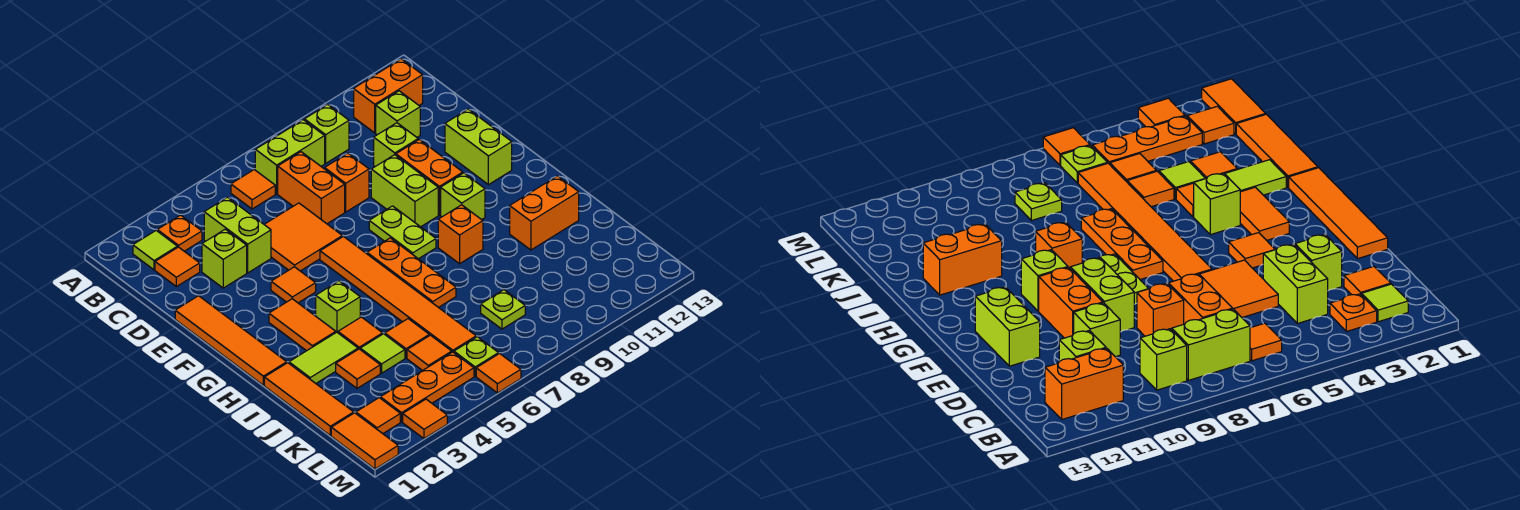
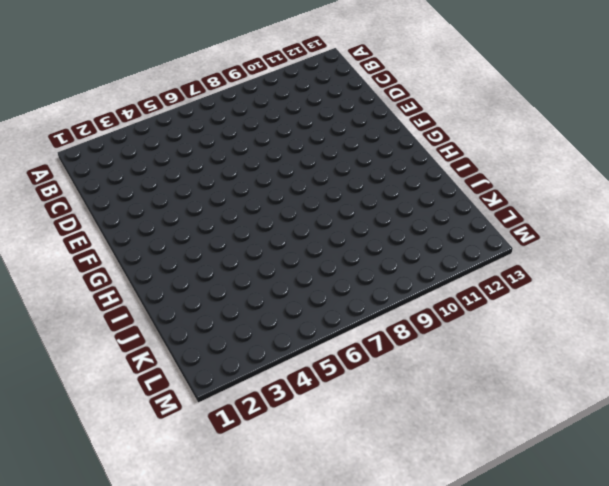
none -> lime tile B2 level 1
none -> orange plate B3 level 1
none -> orange tile B6 level 1
none -> lime brick B7:B8 level 1

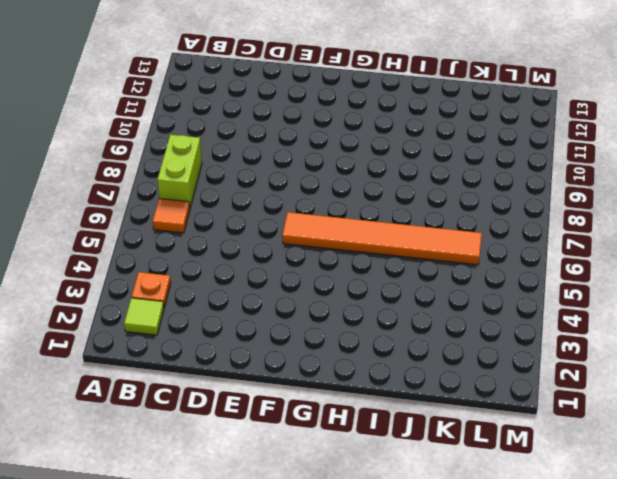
none -> lime brick B9 level 1
none -> orange brick B11:B12 level 1
none -> orange tile C2 level 1
none -> lime brick C4:D4 level 1

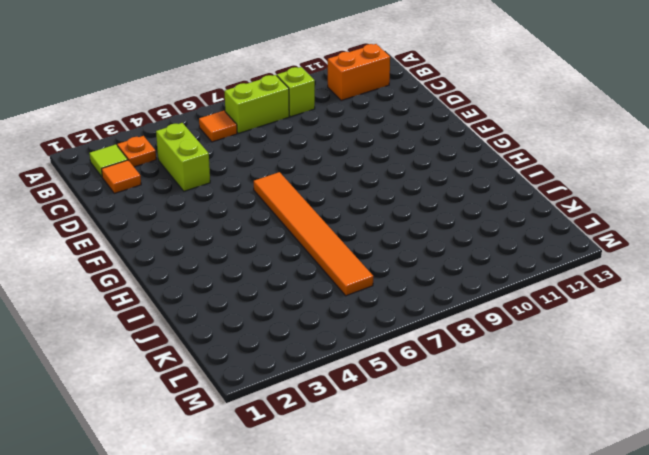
none -> orange brick C7:D7 level 1
none -> lime brick C11 level 1
none -> lime brick D3 level 1
none -> orange tile D5:E6 level 1

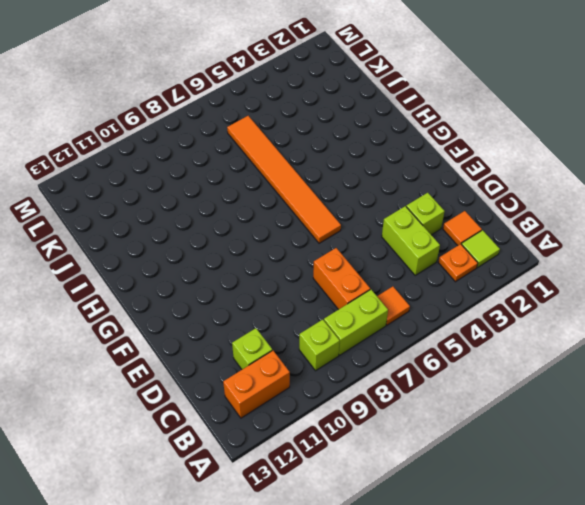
none -> orange tile D5:E6 level 1
none -> orange brick D8 level 1
none -> lime brick D10 level 1
none -> orange tile E1:H1 level 1

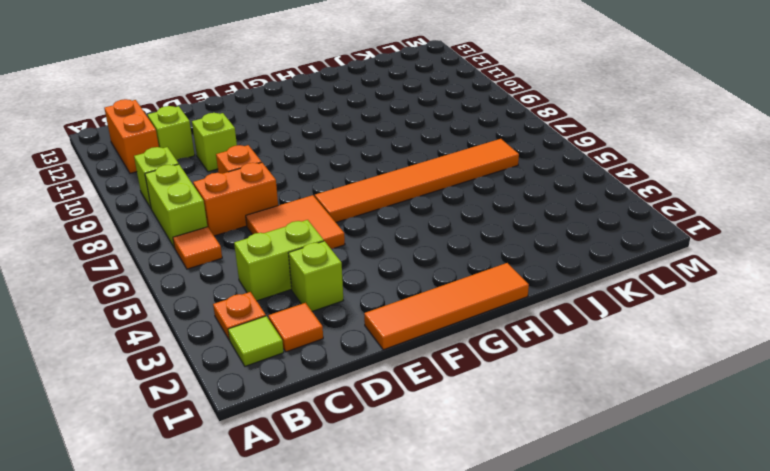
none -> lime brick E9:F9 level 1
none -> orange brick E10:F10 level 1
none -> lime brick E12:F12 level 1
none -> orange tile F4 level 1

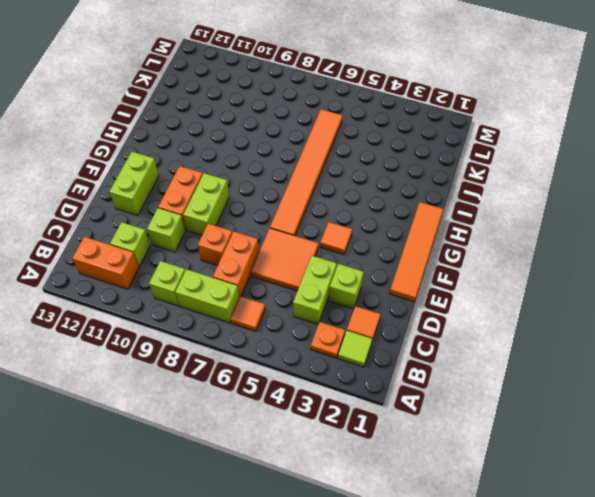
none -> lime plate F8:G8 level 1
none -> orange tile G3:H3 level 1
none -> orange plate G7:I7 level 1
none -> lime brick G10 level 1

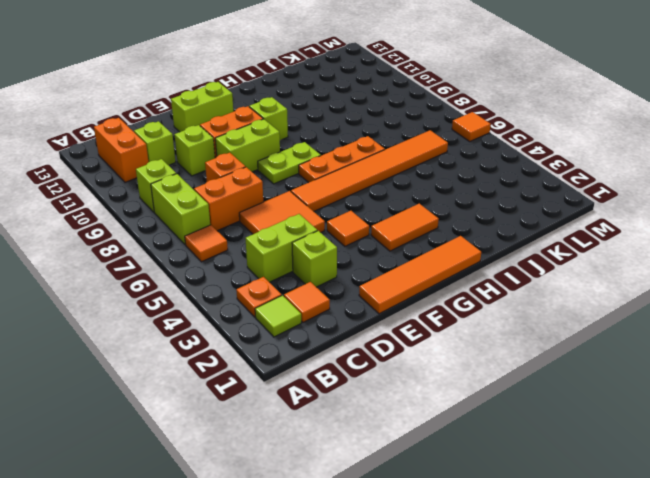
none -> lime brick H4 level 1
none -> orange brick H9 level 1
none -> orange tile I1:K1 level 1
none -> lime tile I2:I3 level 1

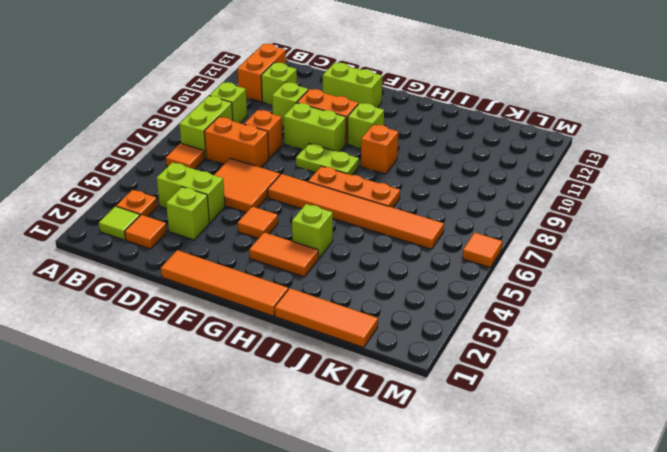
none -> lime tile I2:I3 level 1
none -> orange tile I4 level 1
none -> orange brick I11:I12 level 1
none -> orange tile J3 level 1

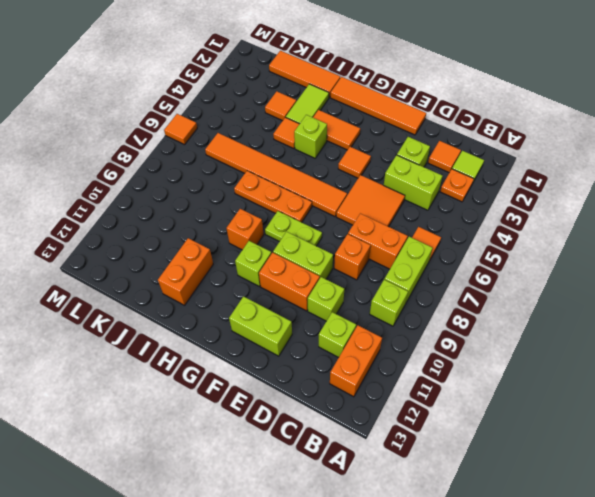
none -> lime tile J4 level 1
none -> orange tile J5 level 1
none -> orange tile K5 level 1
none -> lime plate K8 level 1

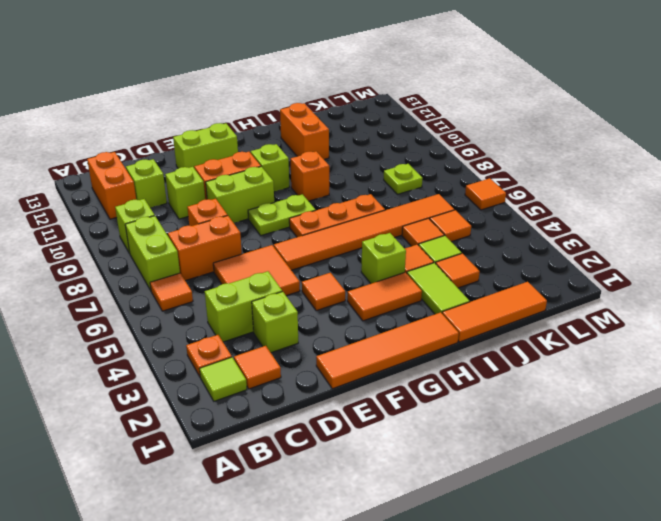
none -> orange tile L1:M1 level 1
none -> orange tile L2 level 1
none -> orange plate L3:L5 level 1
none -> lime plate L6 level 1

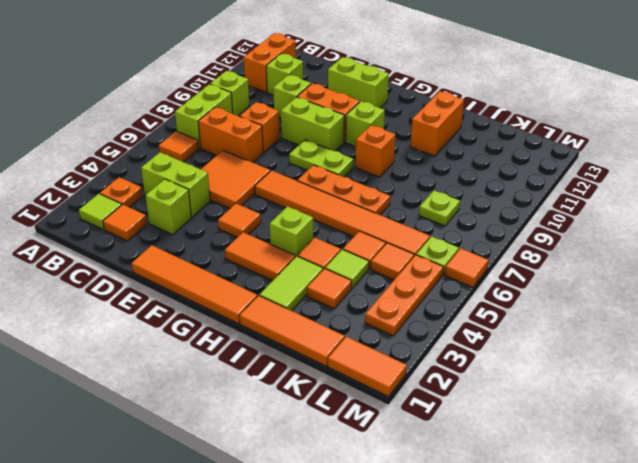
none -> orange tile L2 level 1
none -> orange tile M3 level 1

